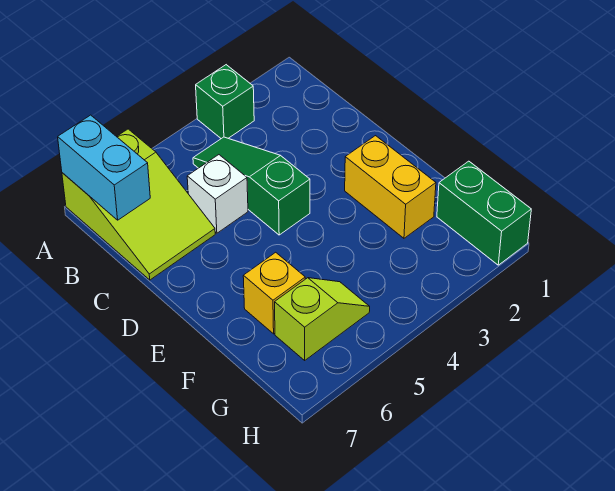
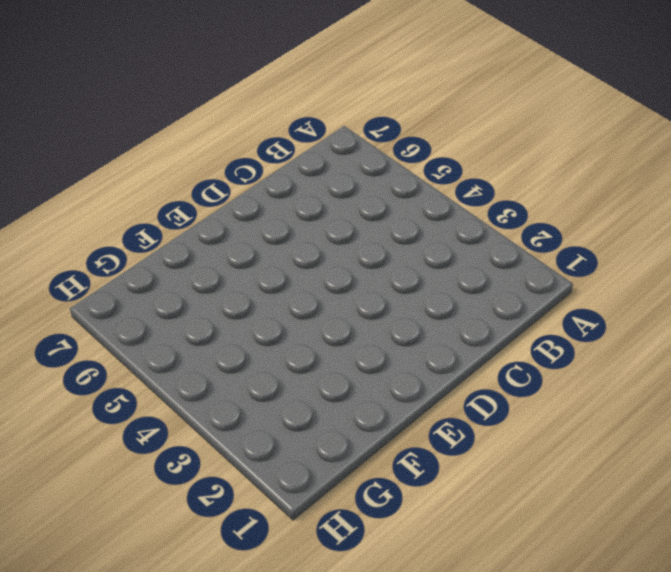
none -> green brick A3 level 1
none -> lime slope A6:C7 level 1 top A

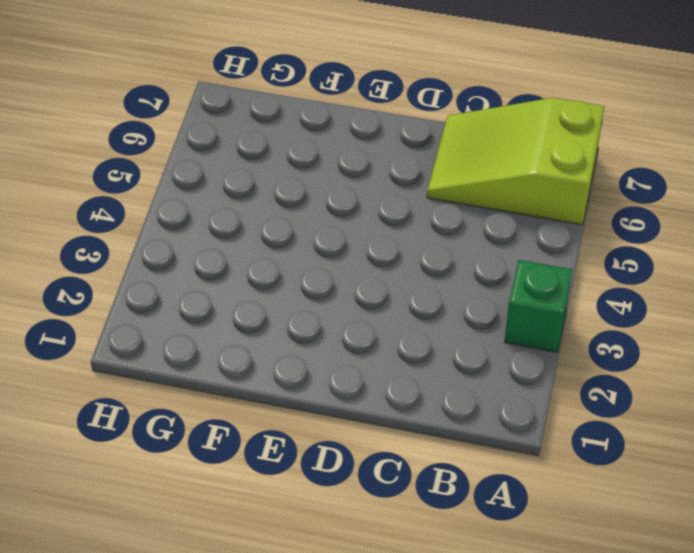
none -> green slope B4:D4 level 1 top D
none -> white brick C5 level 1

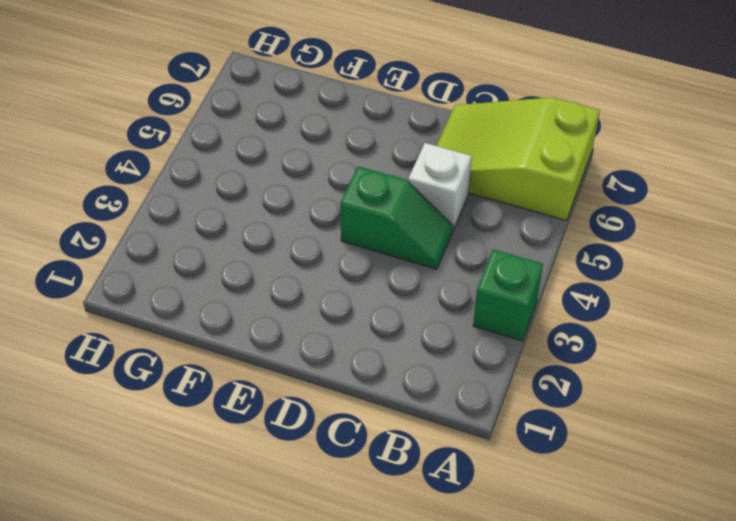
green slope C4:D4 level 1 top D -> green slope B4:D4 level 1 top D
none -> yellow brick E2:F2 level 1
none -> yellow brick F6 level 1

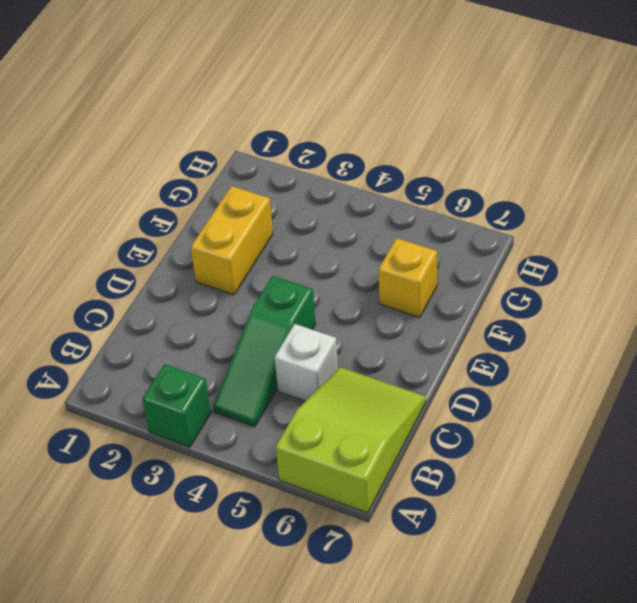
none -> green brick G1:H1 level 1
none -> lime slope G5:G6 level 1 top 6

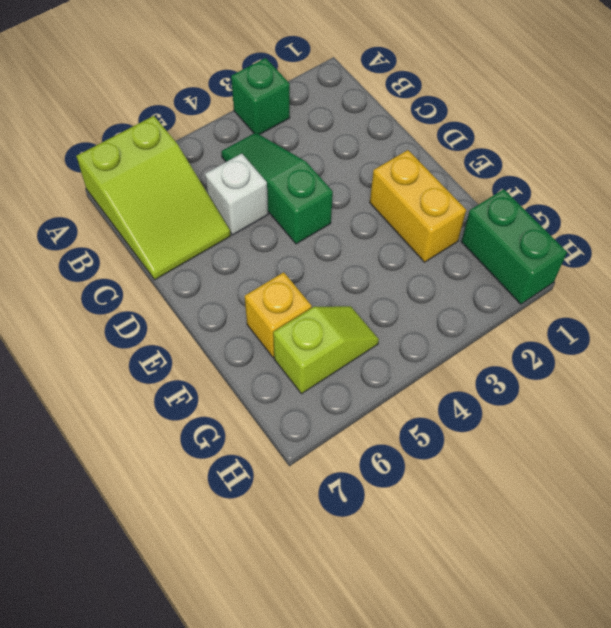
none -> cyan brick A7:B7 level 2

